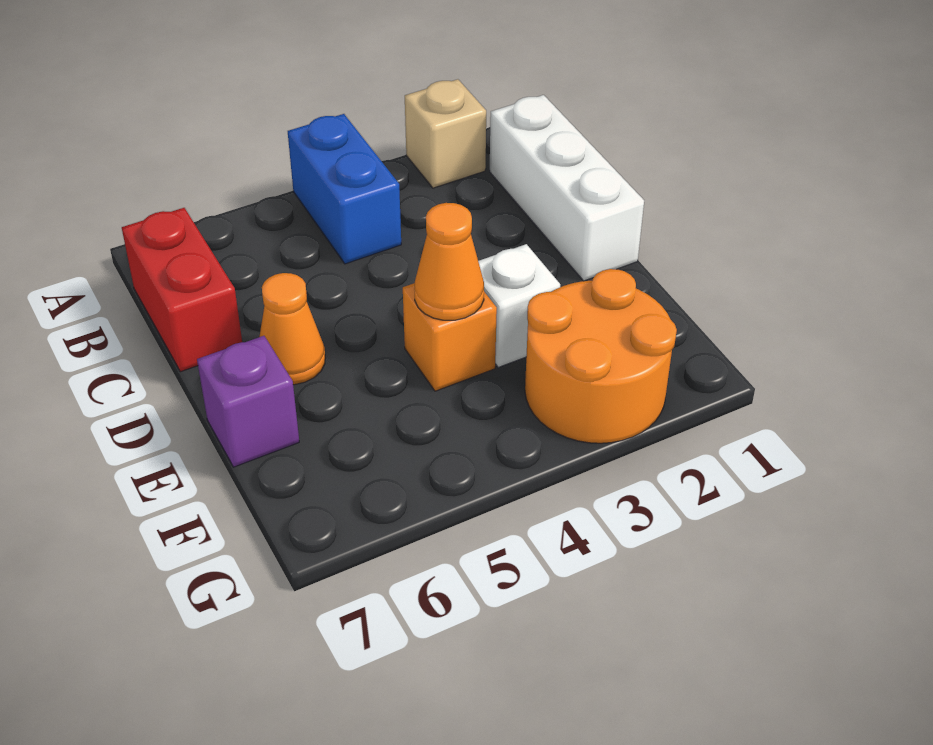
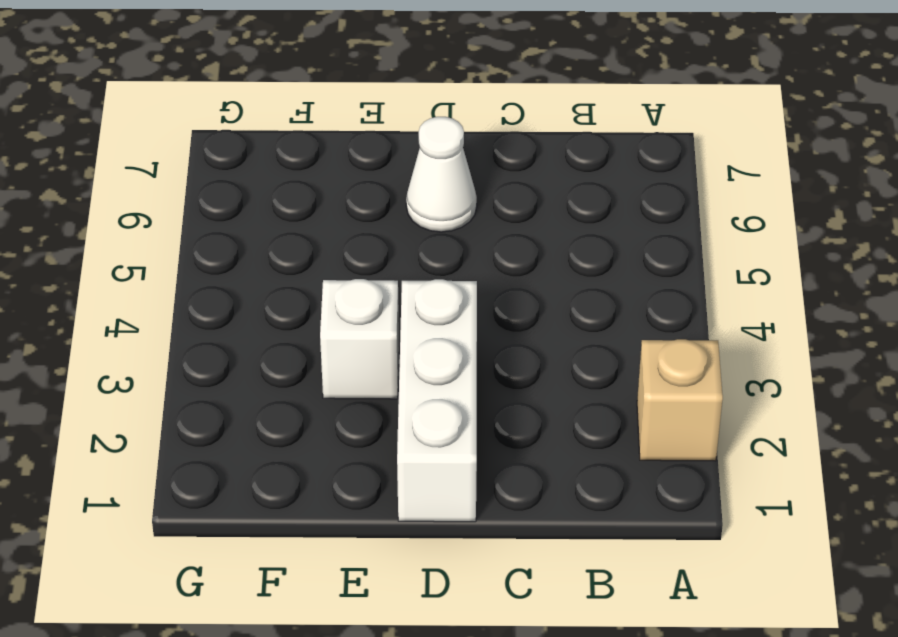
white brick D1:D3 level 1 -> white brick B1:D1 level 1
white cone D6 level 1 -> orange cone D6 level 1
none -> blue brick A4:B4 level 1
none -> red brick B7:C7 level 1

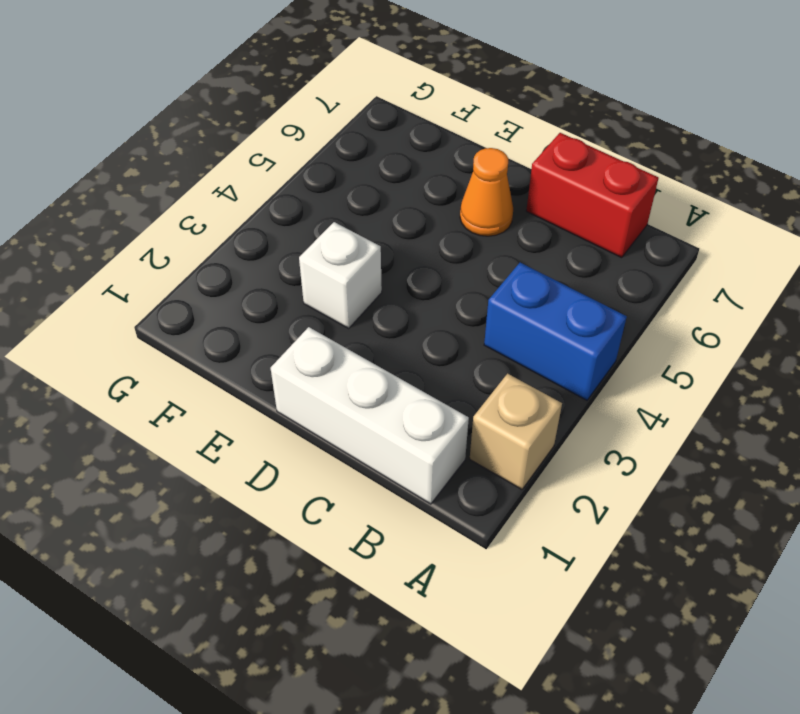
none -> orange brick E4 level 1
none -> purple brick E7 level 1

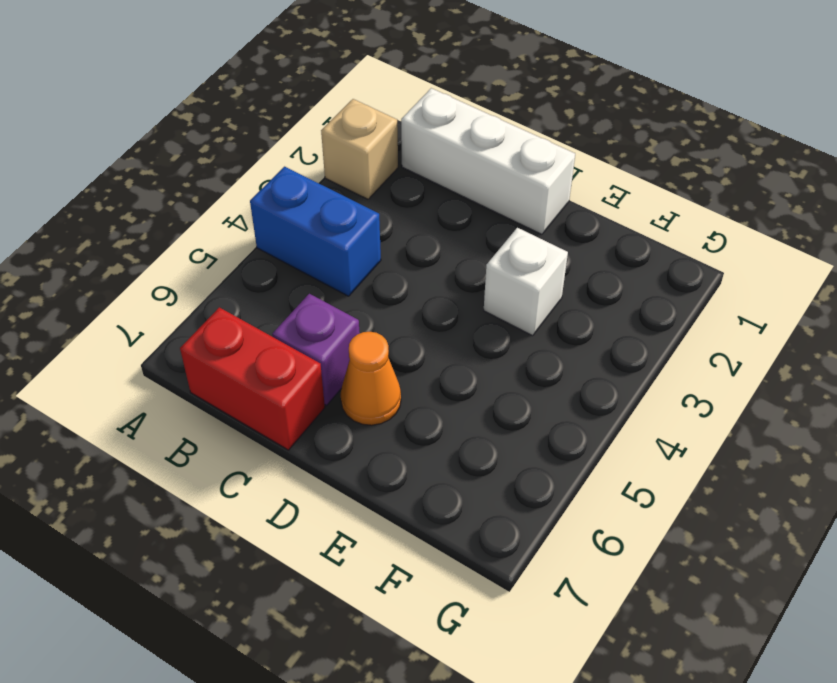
purple brick C6 level 1 -> purple brick E7 level 1
none -> orange brick E4 level 1
none -> orange round brick F2:G3 level 1

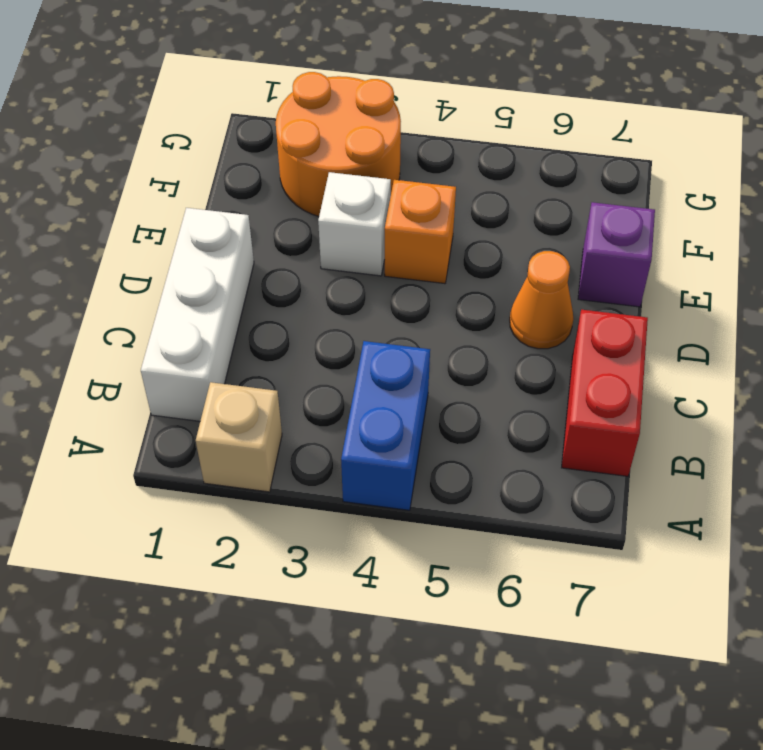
none -> orange cone E4 level 2

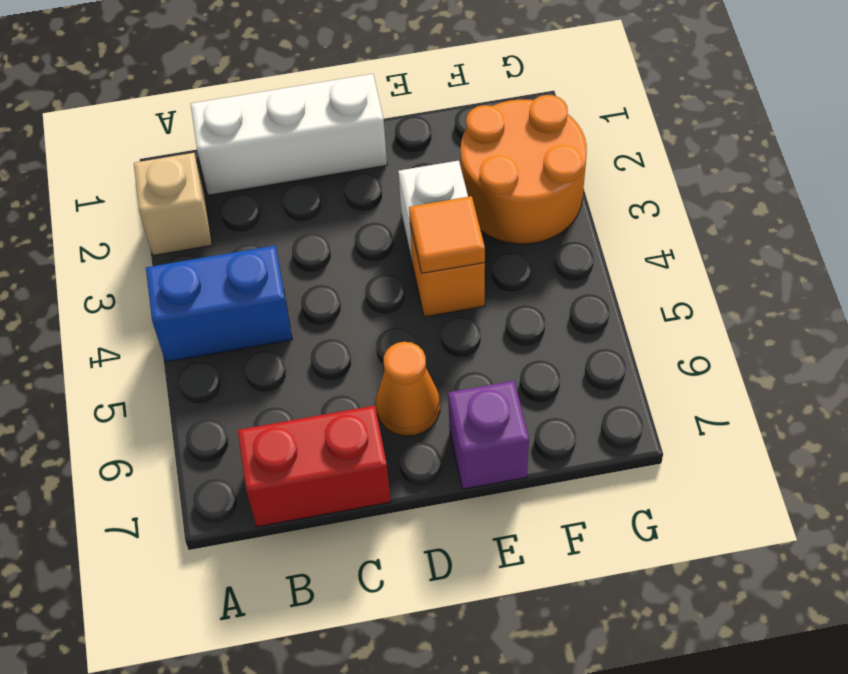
orange tile E4 level 2 -> orange cone E4 level 2

